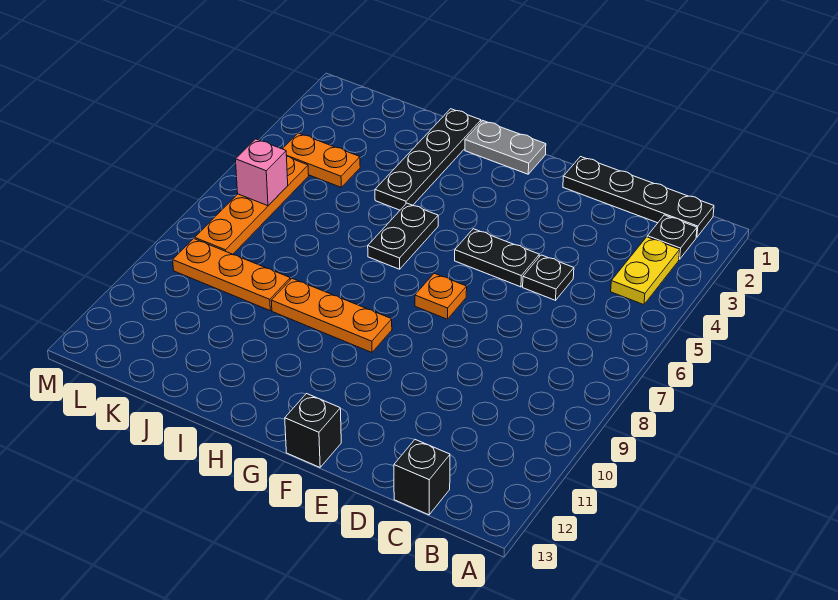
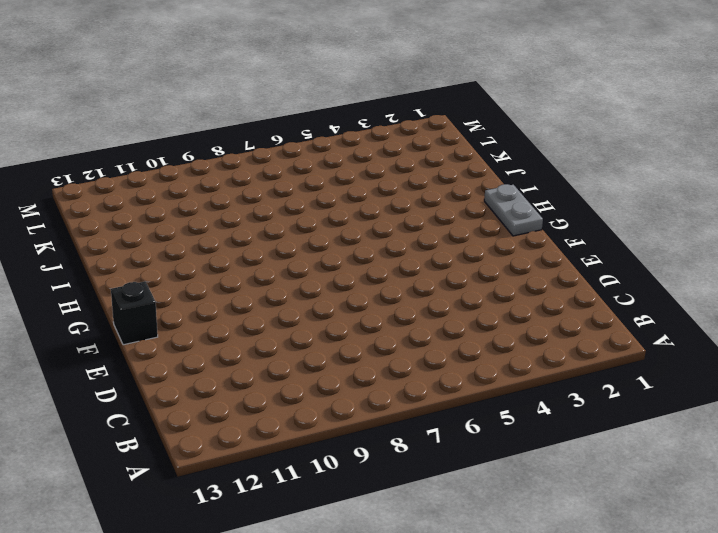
none -> black plate B1:E1 level 1
none -> black plate B2 level 1
none -> yellow plate B3:B4 level 1

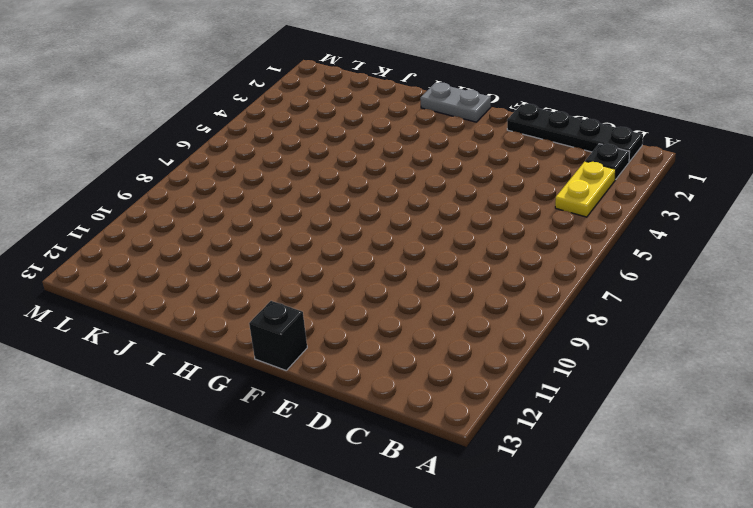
none -> black brick C13 level 1
none -> black plate D5 level 1
none -> black plate E5:F5 level 1

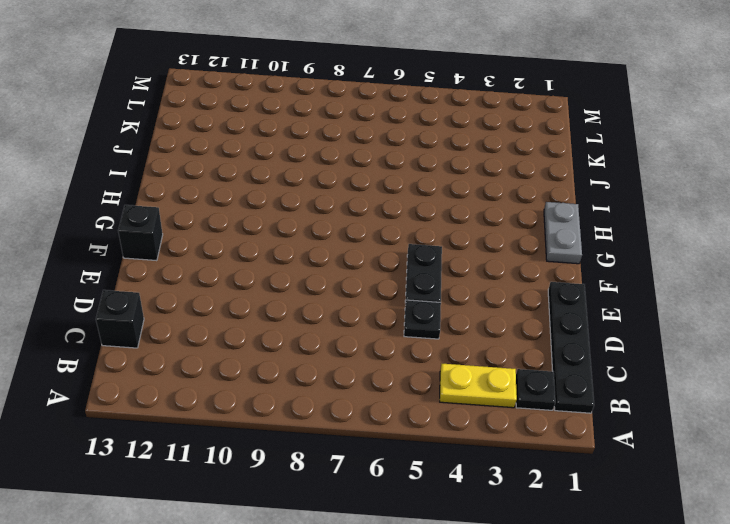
none -> orange plate F7 level 1
none -> orange plate G9:I9 level 1
none -> black plate H5:H6 level 1

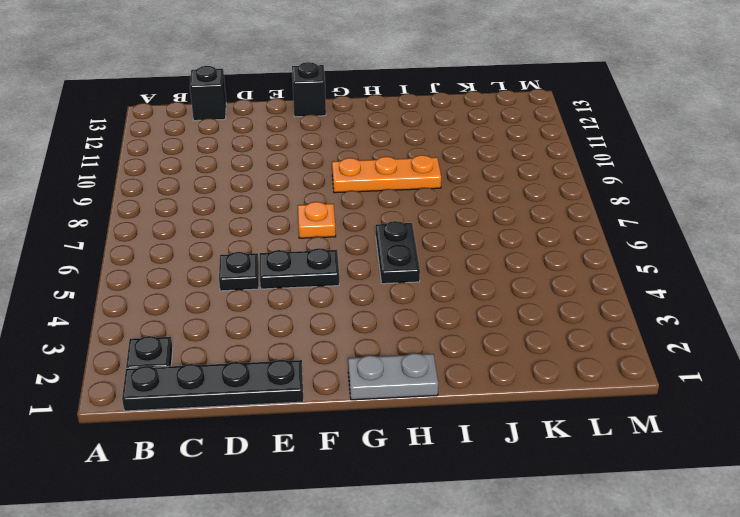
none -> yellow plate B3:B4 level 1
none -> black plate I1:I4 level 1
none -> orange plate J9:L9 level 1

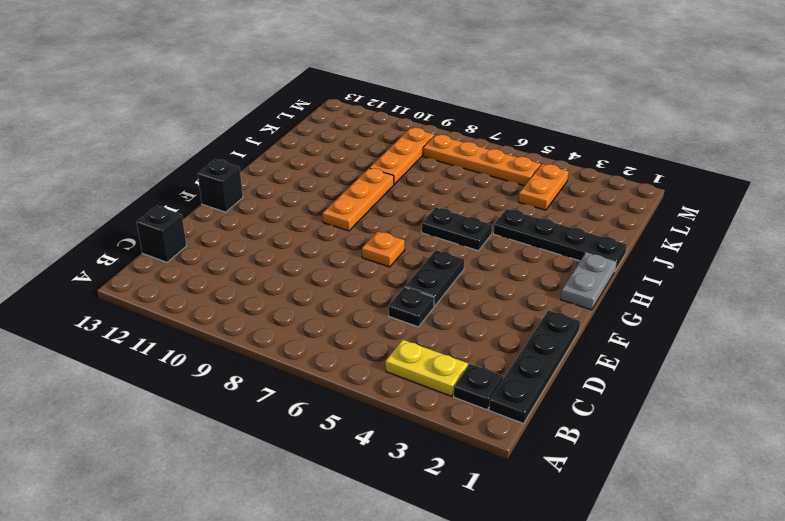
none -> pink brick L6 level 2

